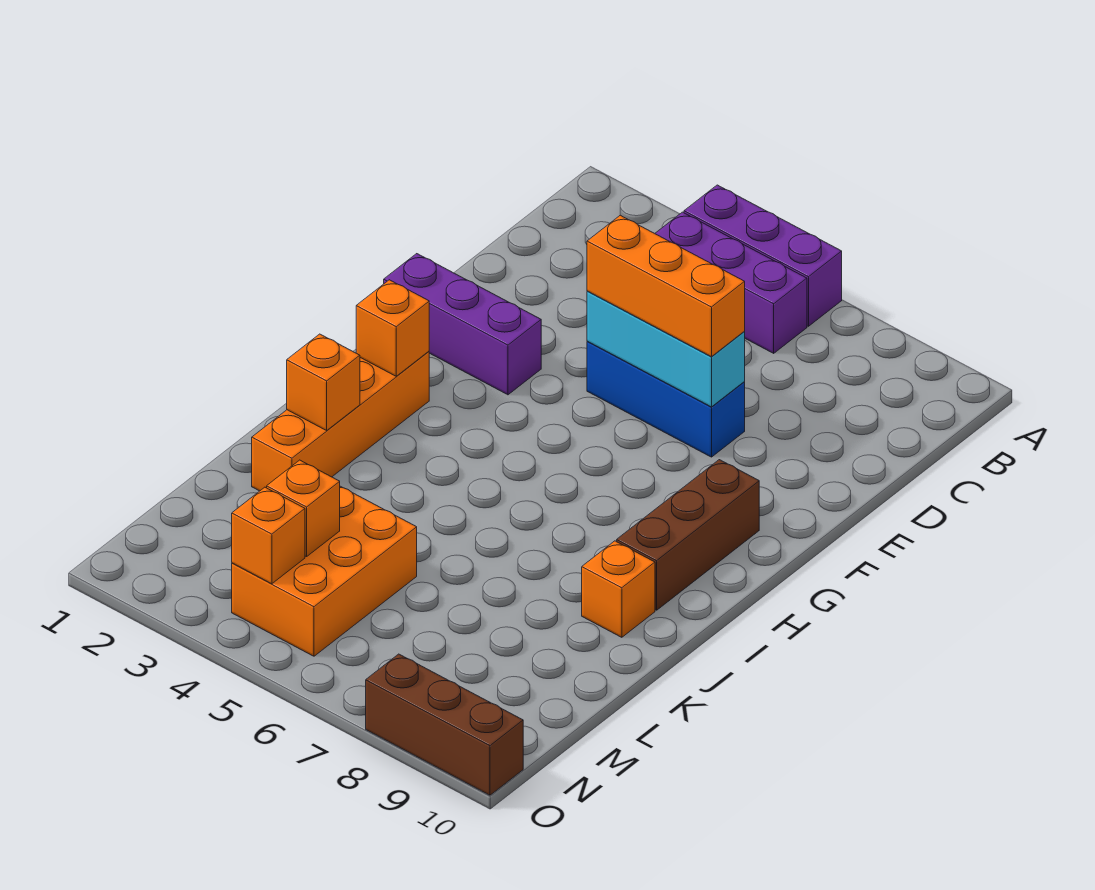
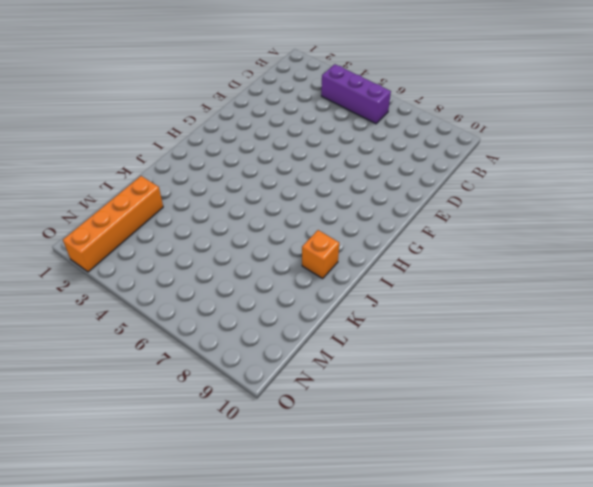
orange brick L2:O2 level 1 -> orange brick H2:K2 level 1
none -> purple brick A4:A6 level 1
none -> blue brick E5:E7 level 1
none -> purple brick F1:F3 level 1

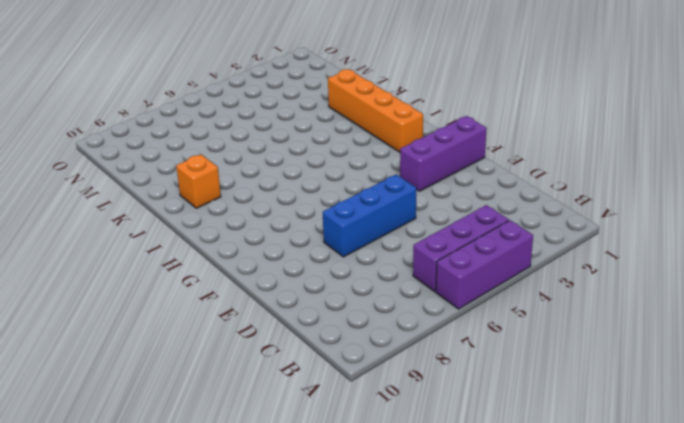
none -> brown brick G9:I9 level 1
none -> orange brick L4:N5 level 1
none -> brown brick O8:O10 level 1

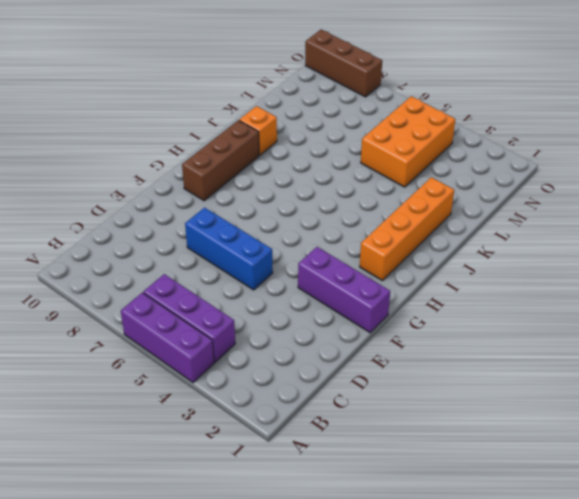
none -> cyan brick E5:E7 level 2
none -> orange brick H2 level 2
none -> orange brick J2 level 2

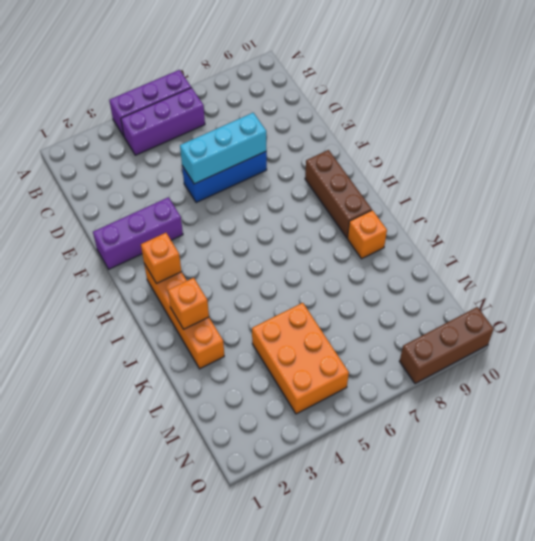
none -> orange brick M4 level 2
none -> orange brick N4 level 2
none -> orange brick E5:E7 level 3

